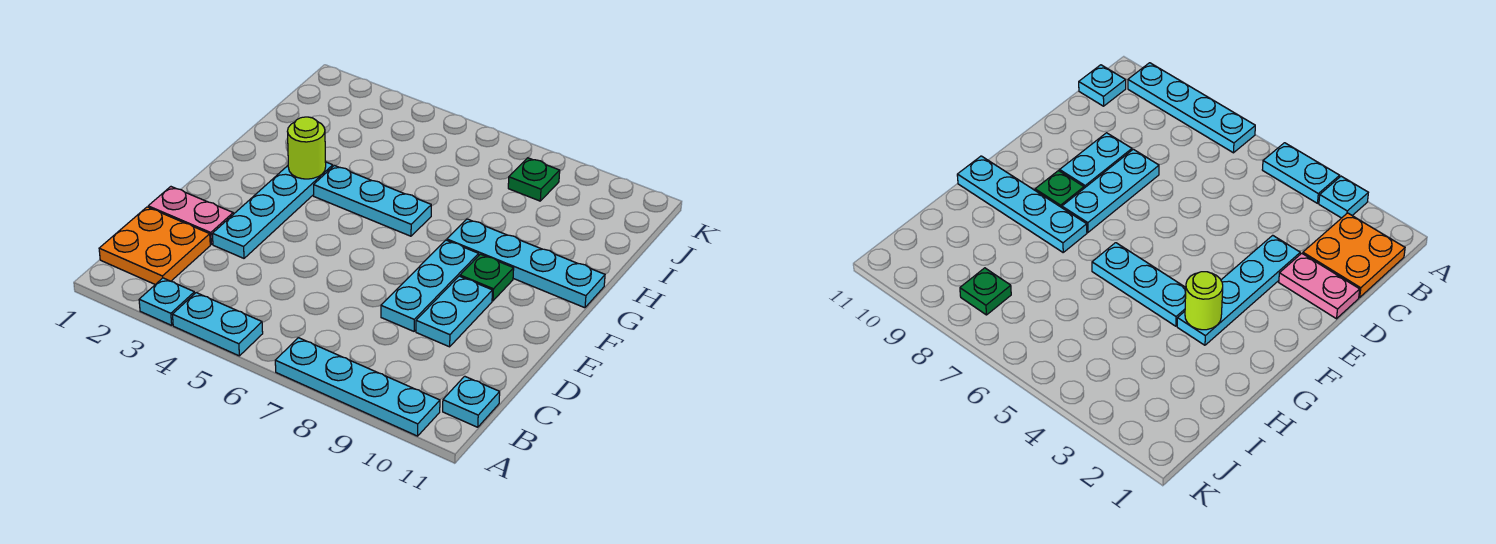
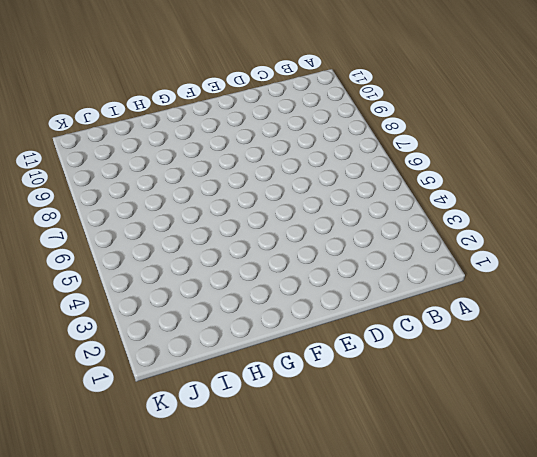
none -> cyan plate A3 level 1
none -> cyan plate A4:A5 level 1
none -> cyan plate A7:A10 level 1

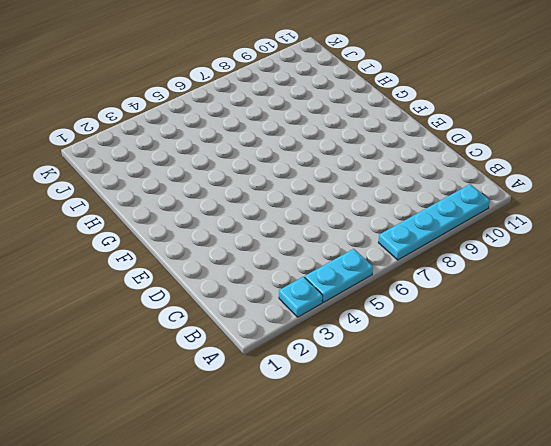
none -> orange plate B1:C2 level 1
none -> cyan plate B11 level 1
none -> pink plate D1:D2 level 1

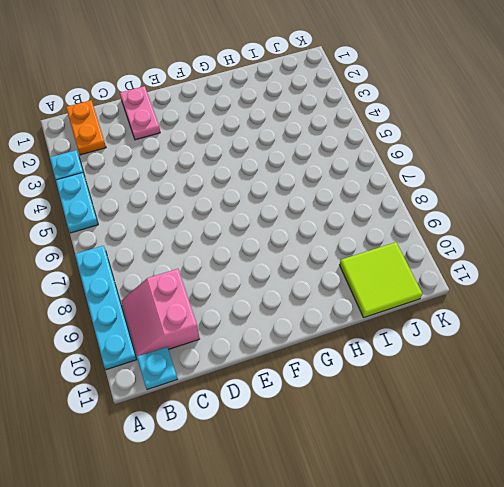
orange plate B1:B2 level 1 -> orange plate B1:C2 level 1
pink slope B9:C10 level 1 top C -> none
lime tile I10:J11 level 1 -> none
none -> cyan plate D3:G3 level 1
none -> cyan plate D8:F8 level 1
none -> cyan plate D9:E9 level 1

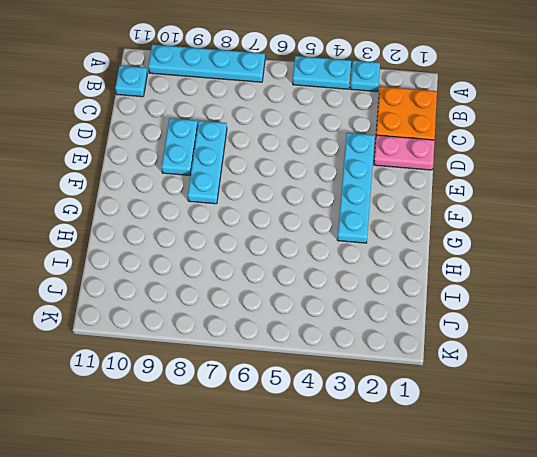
none -> green plate F9 level 1
none -> cyan plate G4:G6 level 1
none -> cyan plate G8:G11 level 1

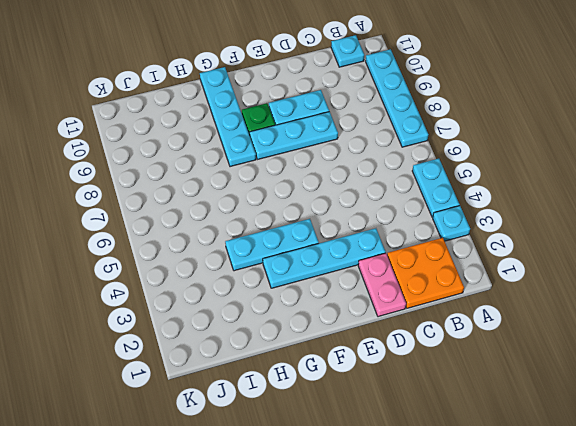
cyan plate F4:H4 level 1 -> cyan plate G4:G6 level 1
none -> green plate J8 level 1
none -> lime round brick G3 level 2

